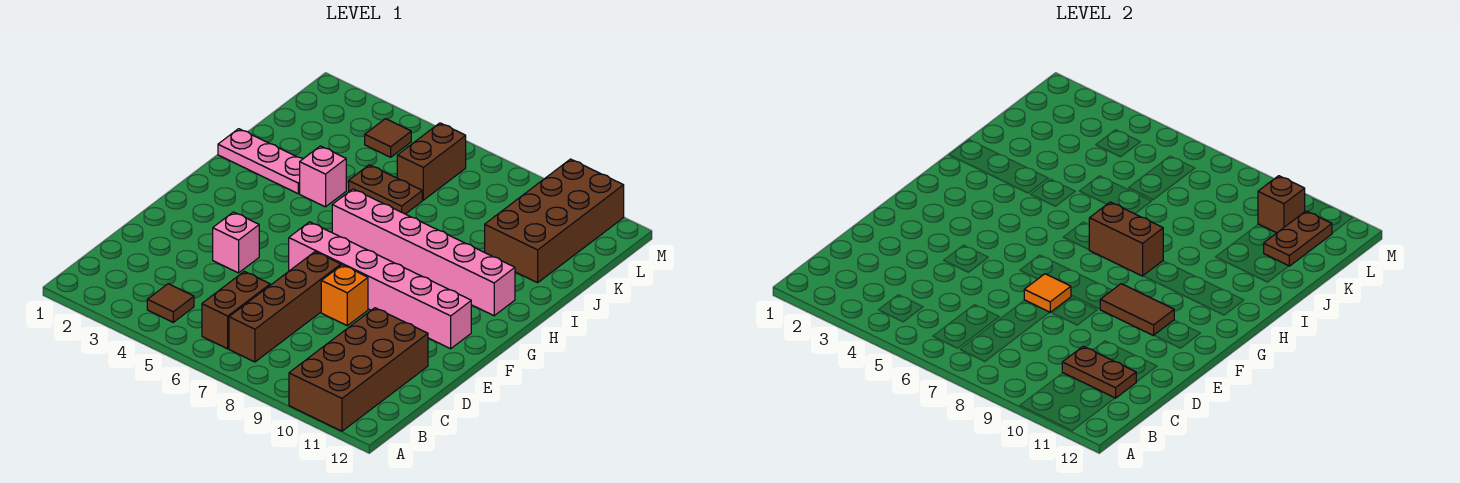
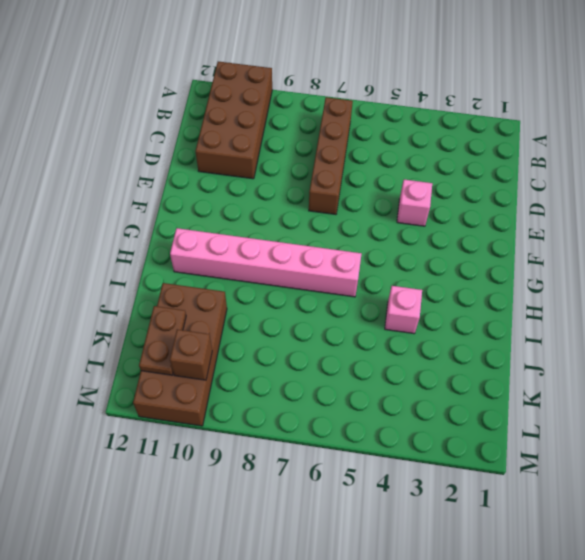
none -> brown tile B4 level 1
none -> brown brick B6:C6 level 1
none -> orange brick E8 level 1

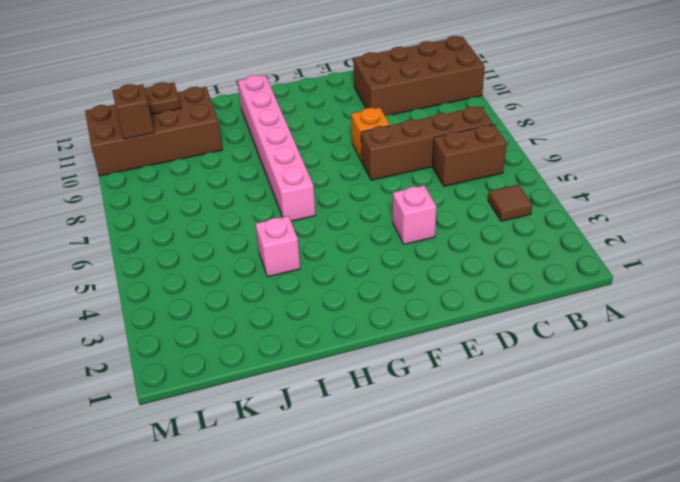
none -> pink brick F6:F11 level 1
none -> pink plate I1:I3 level 1
none -> brown plate J5:J6 level 1

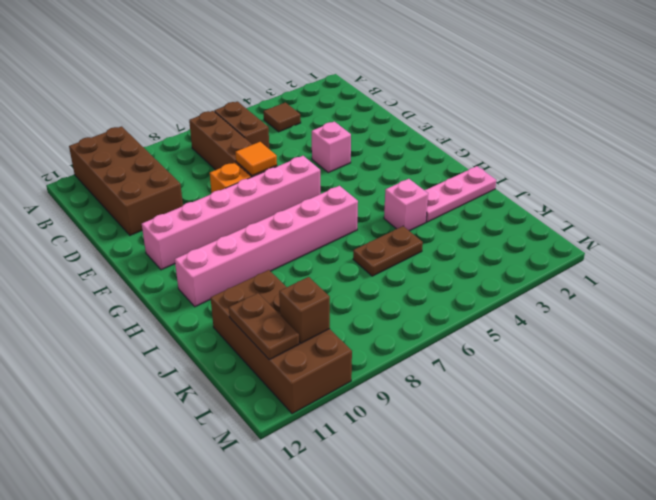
none -> brown brick K6:L6 level 1
none -> brown tile L4 level 1
none -> brown plate C10:C11 level 2

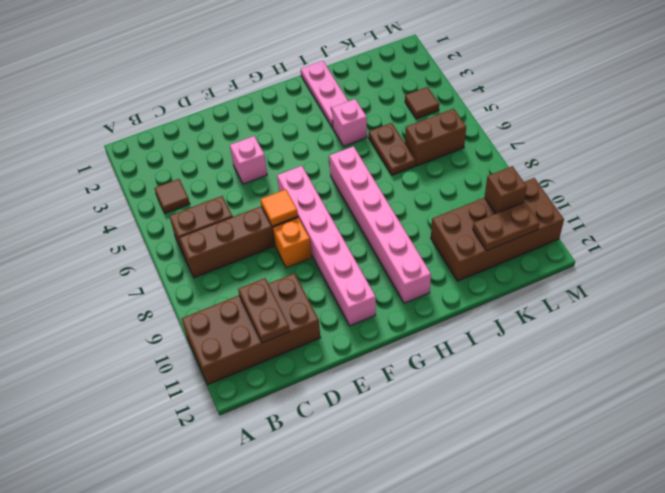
none -> brown tile F9:F10 level 2
none -> brown brick H7:H8 level 2

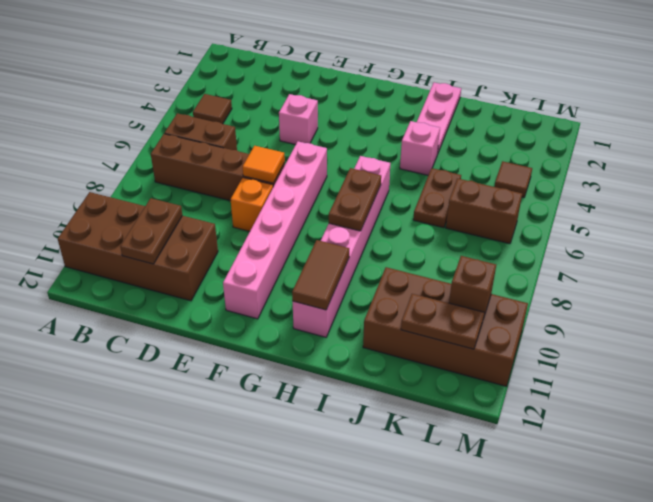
brown plate H7:H8 level 2 -> brown brick H7:H8 level 2
brown tile H10:H11 level 2 -> brown tile F9:F10 level 2

